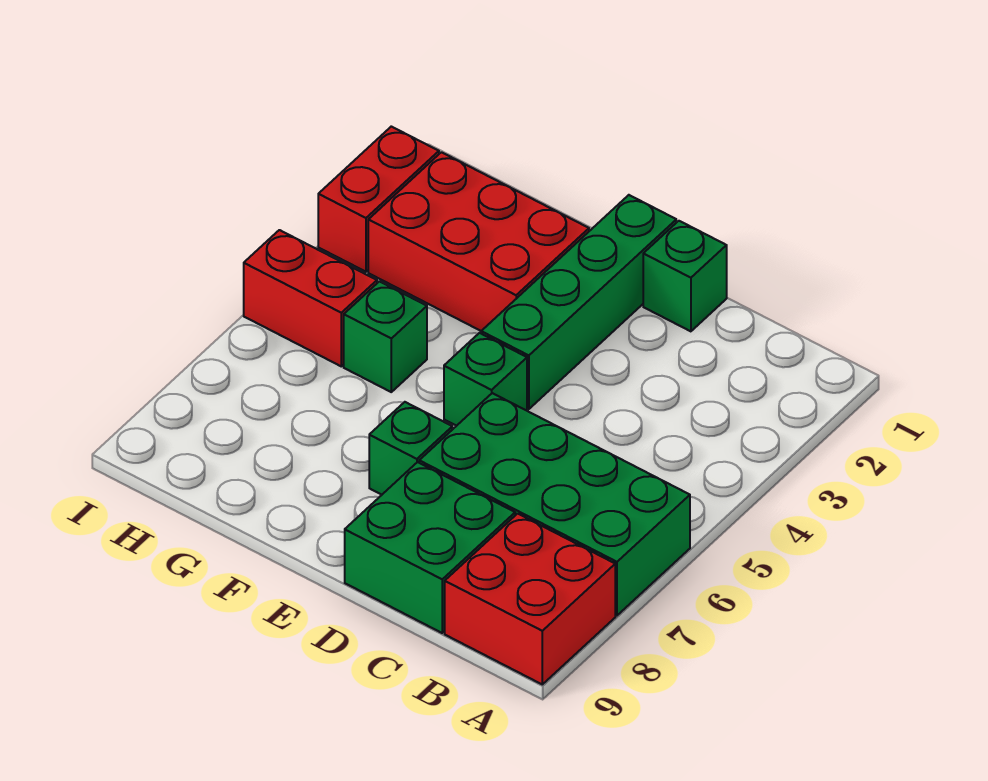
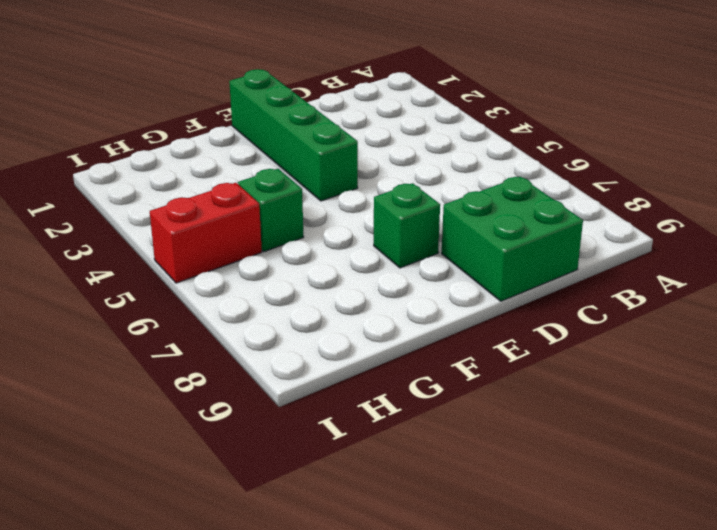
none -> green brick A6:D7 level 1
none -> red brick A8:B9 level 1

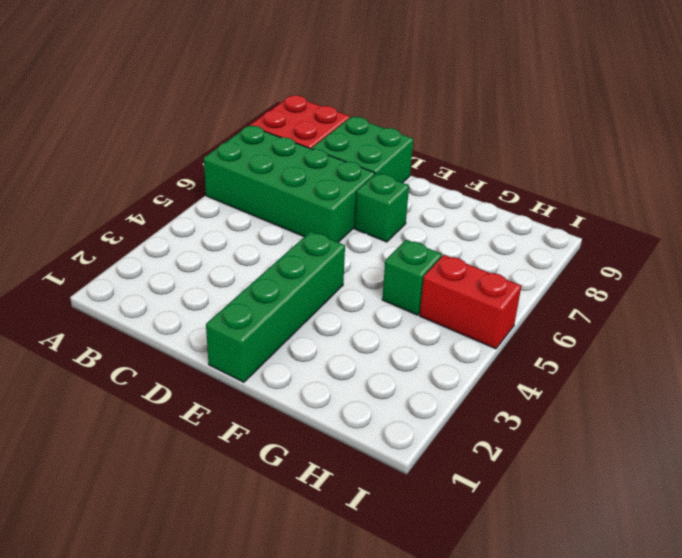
none -> green brick D1 level 1
none -> green brick E5 level 1

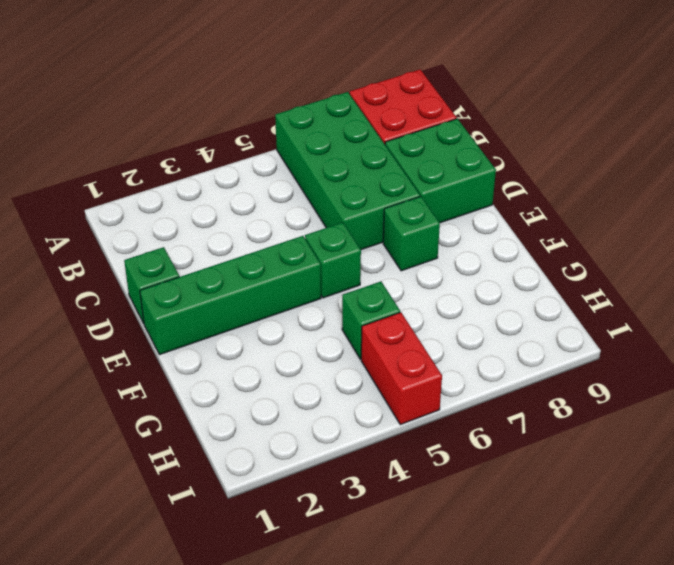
none -> red brick F2:H3 level 1
none -> red brick I2:I3 level 1

